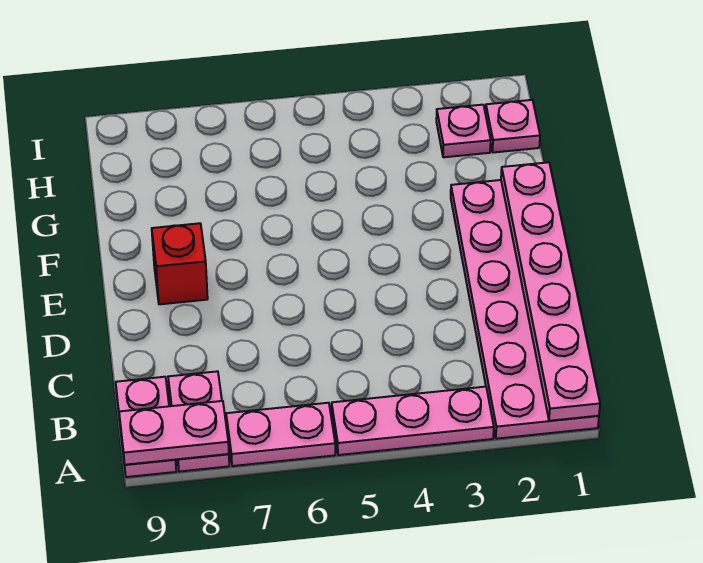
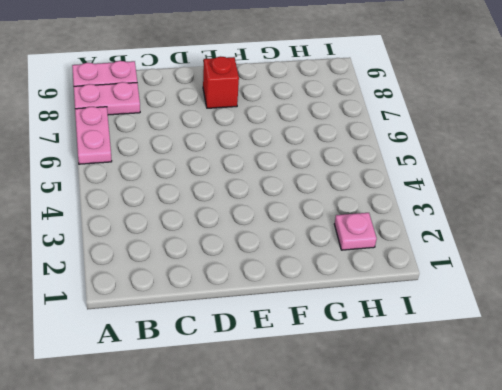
none -> pink plate A1:F2 level 1
none -> pink plate A3:A5 level 1

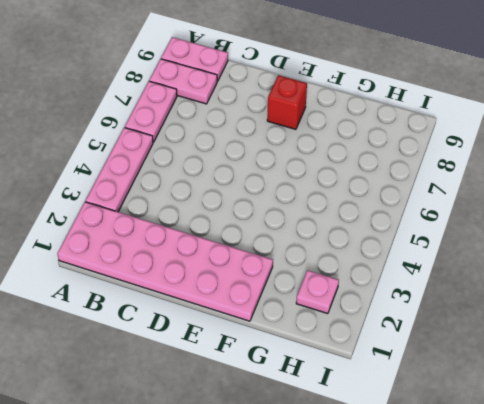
none -> pink plate H1 level 1
none -> pink plate A1:F1 level 2

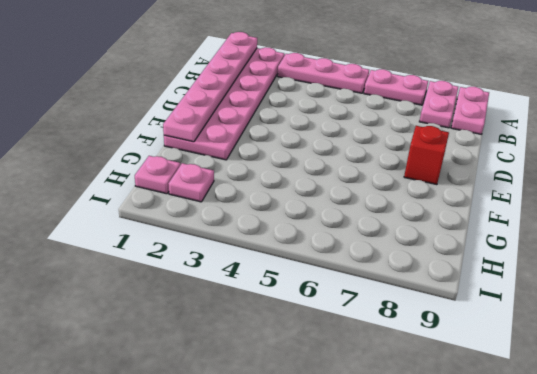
none -> pink plate A8:A9 level 2

